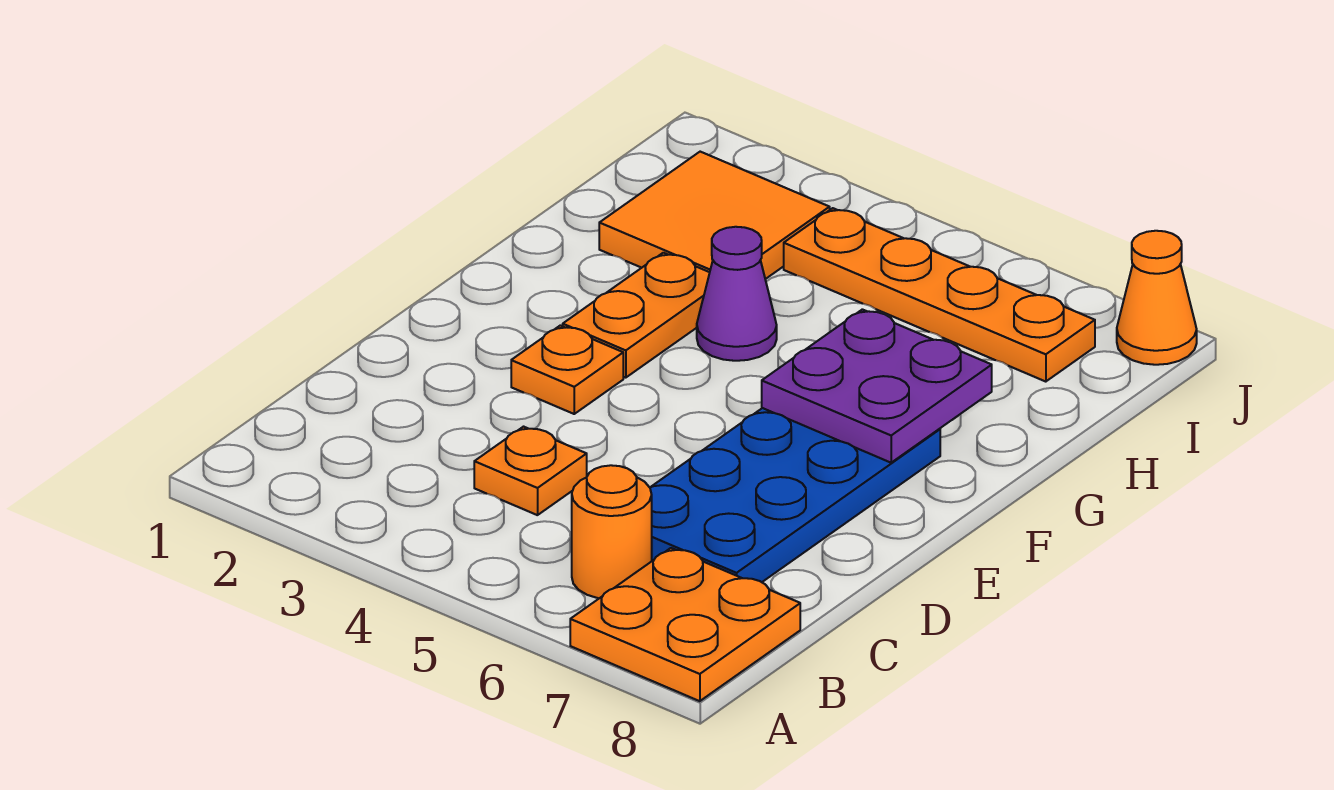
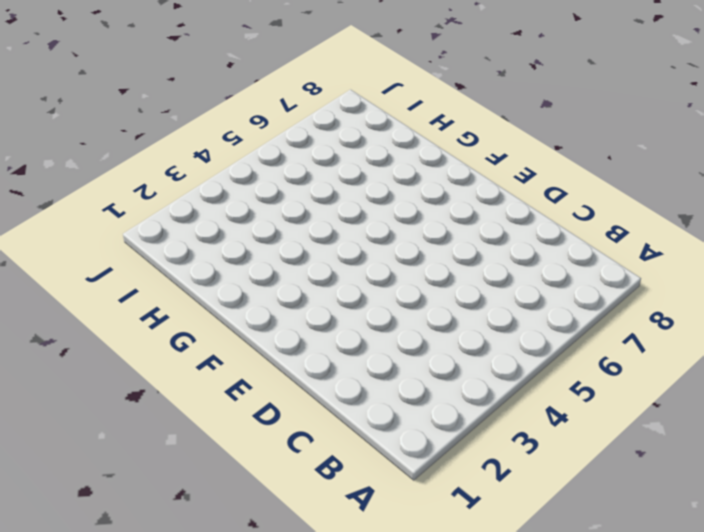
none -> orange plate A7:B8 level 1
none -> orange round brick B6 level 1

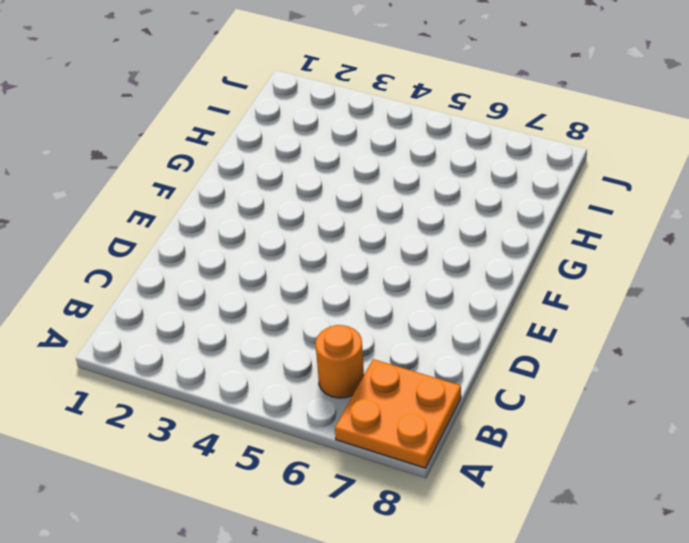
none -> orange plate C4 level 1
none -> blue plate C6:F7 level 1

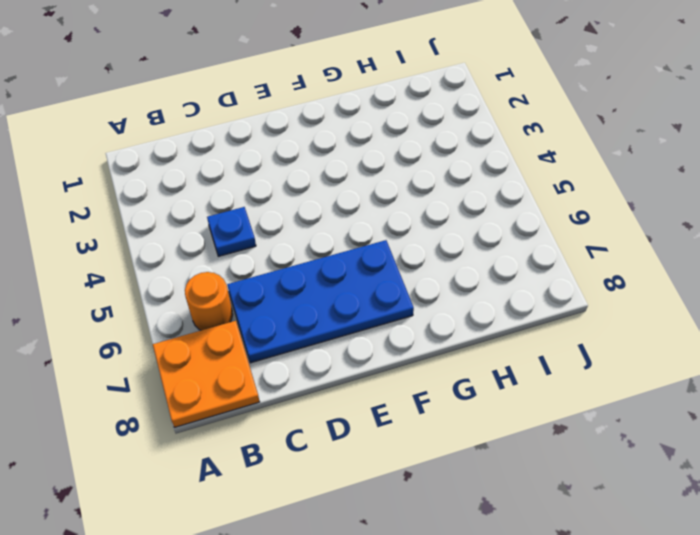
blue plate C4 level 1 -> orange plate C4 level 1
none -> orange plate E3 level 1
none -> orange plate F3:G3 level 1

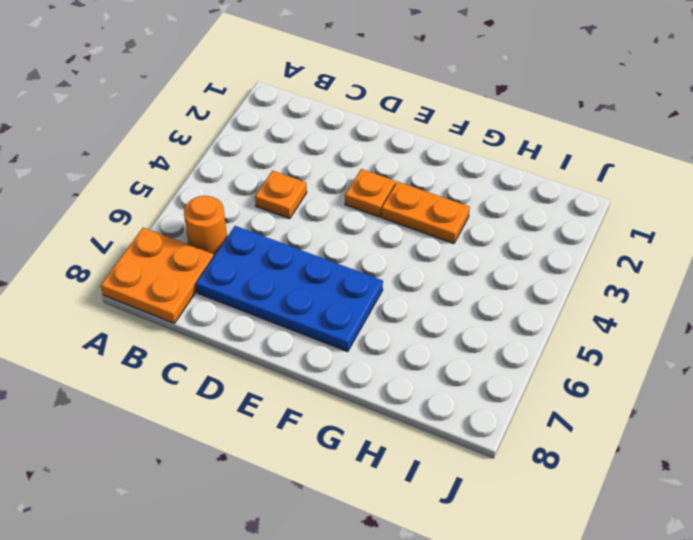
none -> purple cone G4 level 1
none -> orange tile H2:I3 level 1

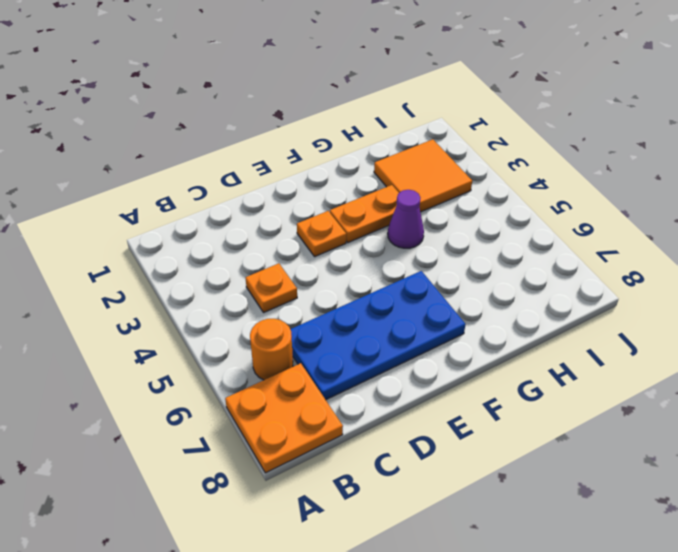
none -> orange plate I4:I7 level 1
none -> orange cone J8 level 1

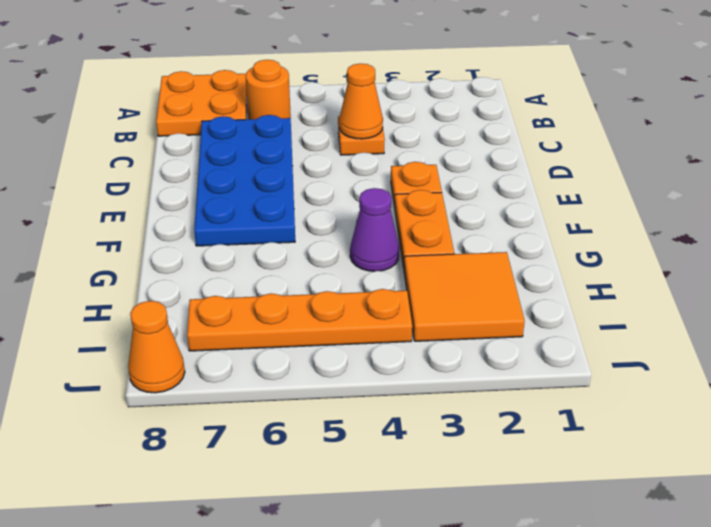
orange cone C4 level 2 -> none
none -> purple plate F6:G7 level 2

